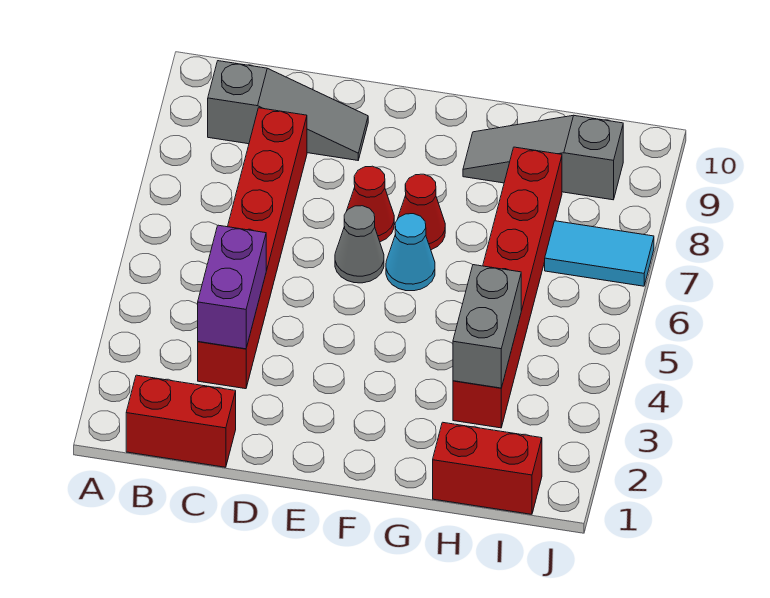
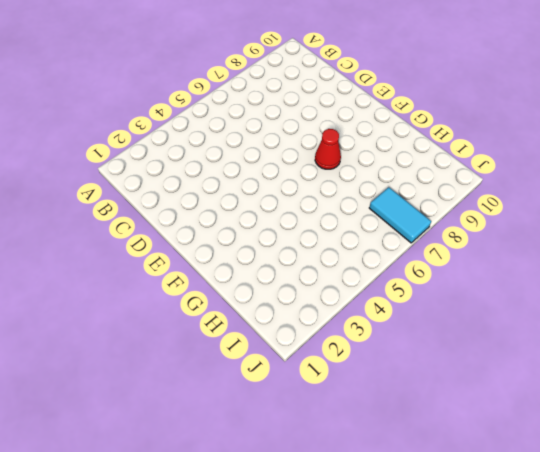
none -> red brick B1:C1 level 1
none -> grey slope B9:D9 level 1 top B
none -> red brick C3:C8 level 1

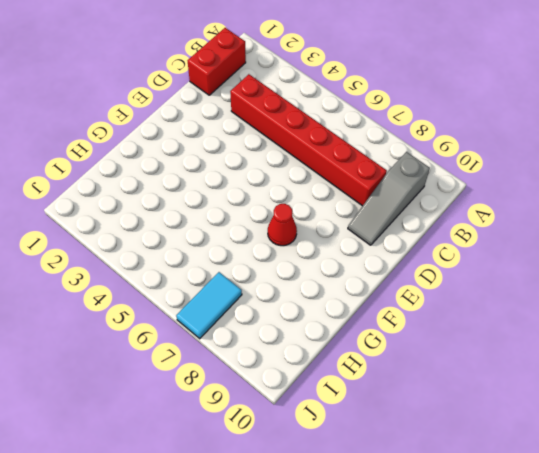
none -> grey cone E6 level 1
none -> red cone E7 level 1
none -> cyan cone F6 level 1

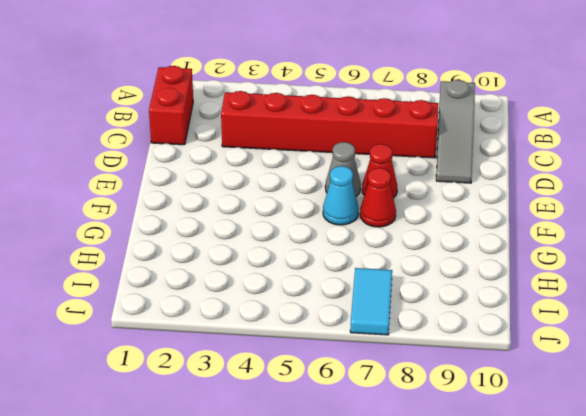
none -> grey slope G9:I9 level 1 top I
none -> red brick H1:I1 level 1
none -> red brick H3:H8 level 1

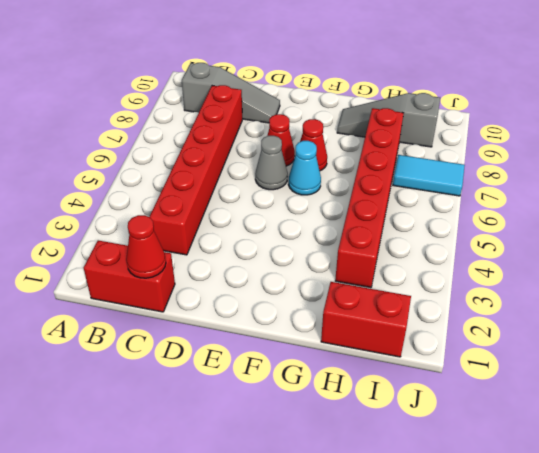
red cone C1 level 2 -> none
none -> purple brick C3:C4 level 2
none -> grey brick H3:H4 level 2

